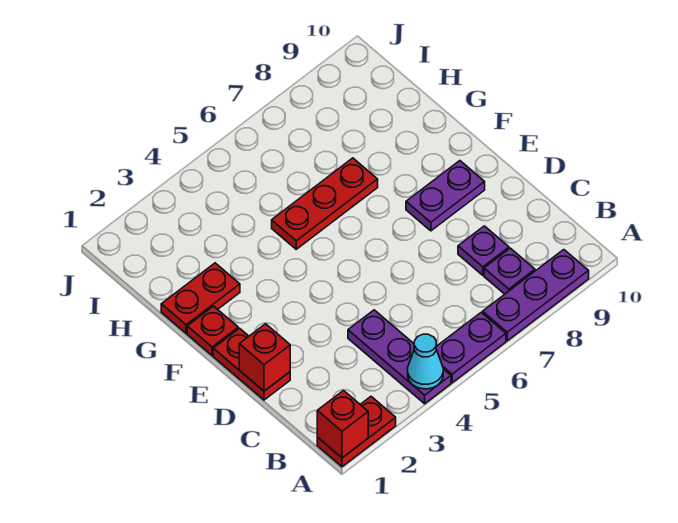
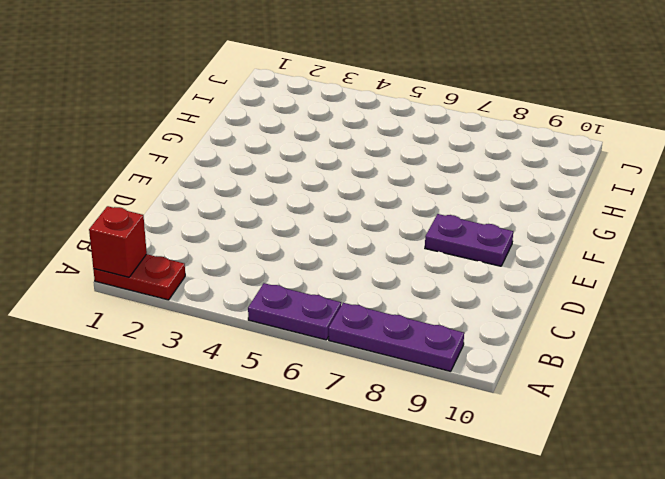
none -> purple plate A4:C4 level 1
none -> purple plate B8 level 1
none -> purple plate C8 level 1

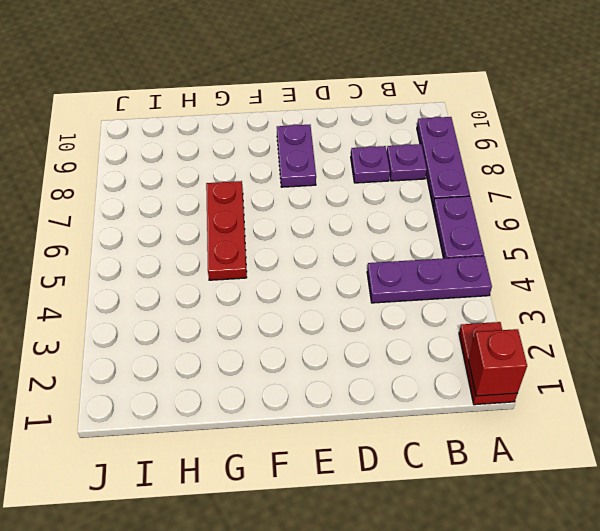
none -> red plate D1:E1 level 1
none -> red plate F1 level 1
none -> red plate G1:G2 level 1

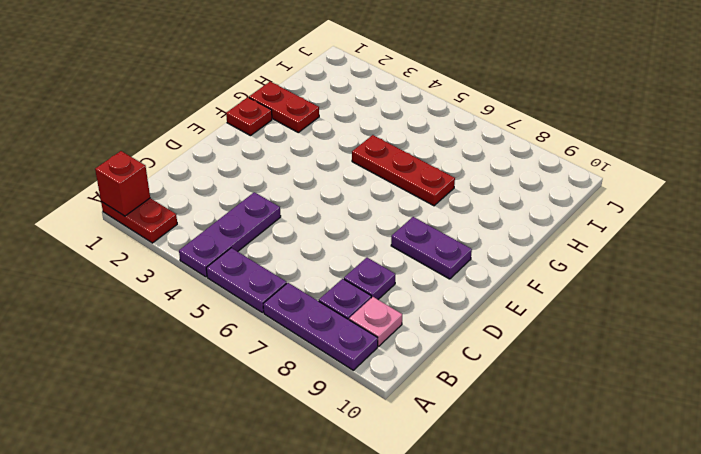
pink plate B9 level 1 -> none
none -> red plate D1:E1 level 1
none -> cyan cone A4 level 2
none -> red brick D1 level 2

